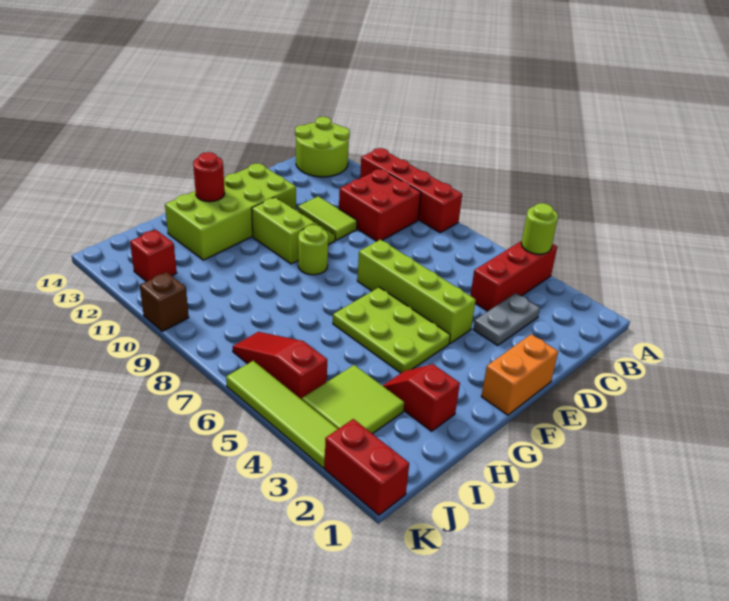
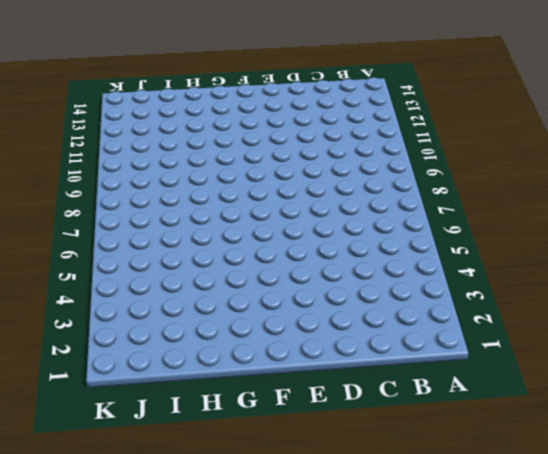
none -> red brick A4:C4 level 1
none -> red brick A8:A11 level 1
none -> lime round brick A13:B14 level 1

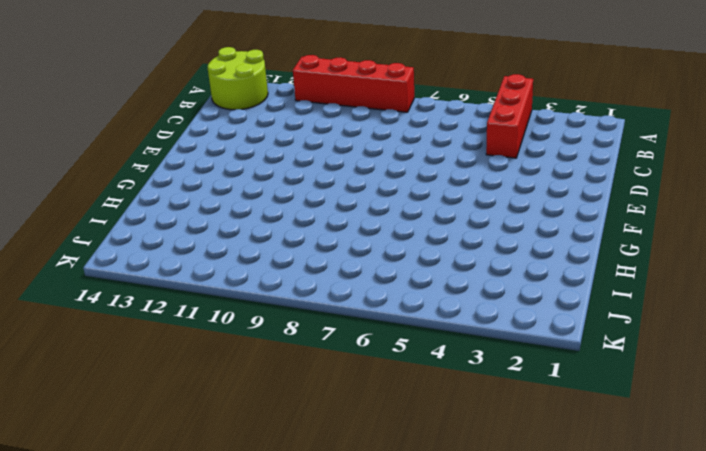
none -> red brick B9:C10 level 1
none -> grey plate C3:D3 level 1
none -> lime tile D10:D11 level 1

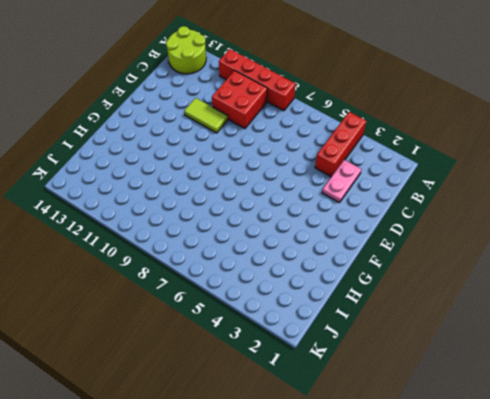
pink plate C3:D3 level 1 -> grey plate C3:D3 level 1
none -> orange brick E1:F1 level 1
none -> lime brick E4:E7 level 1
none -> lime slope E10:F11 level 1 top F

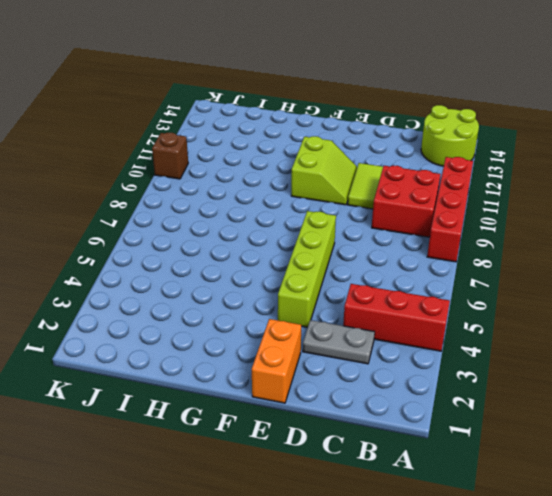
orange brick E1:E2 level 1 -> orange brick E1:F1 level 1
none -> lime brick E12:H13 level 1
none -> lime plate F4:G6 level 1
none -> lime round brick F9 level 1

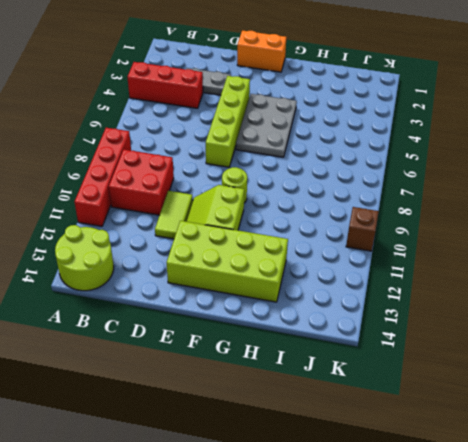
grey plate F4:G6 level 1 -> lime plate F4:G6 level 1
none -> red slope H2:H3 level 1 top 2
none -> lime tile I3:J4 level 1
none -> red slope J5:J7 level 1 top 5

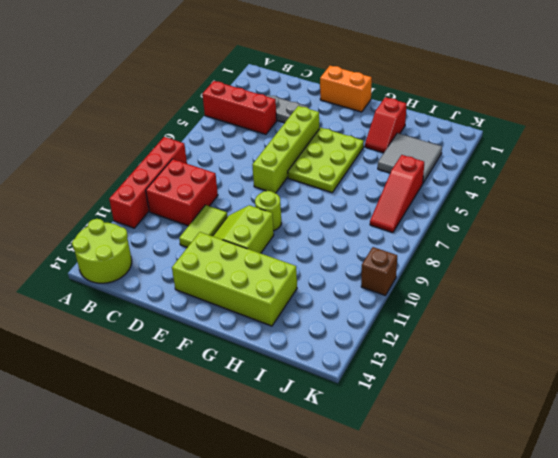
grey tile I3:J4 level 1 -> lime tile I3:J4 level 1
none -> red brick J12 level 1
none -> red brick K1:K2 level 1
none -> lime tile K3:K6 level 1

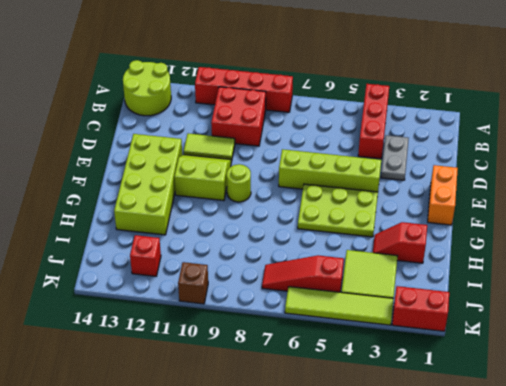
none -> lime round brick A4 level 2
none -> red round brick G13 level 2

